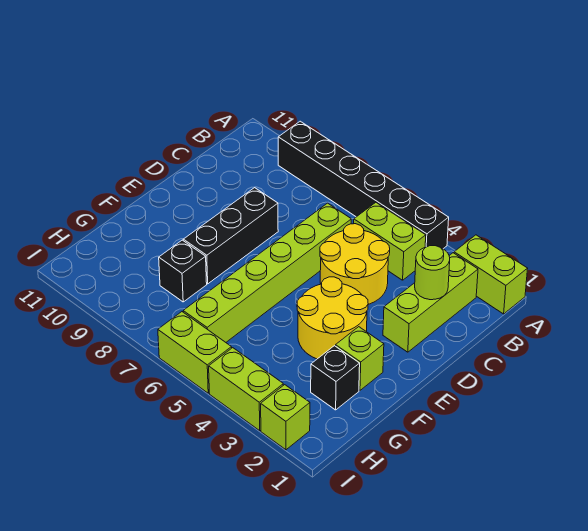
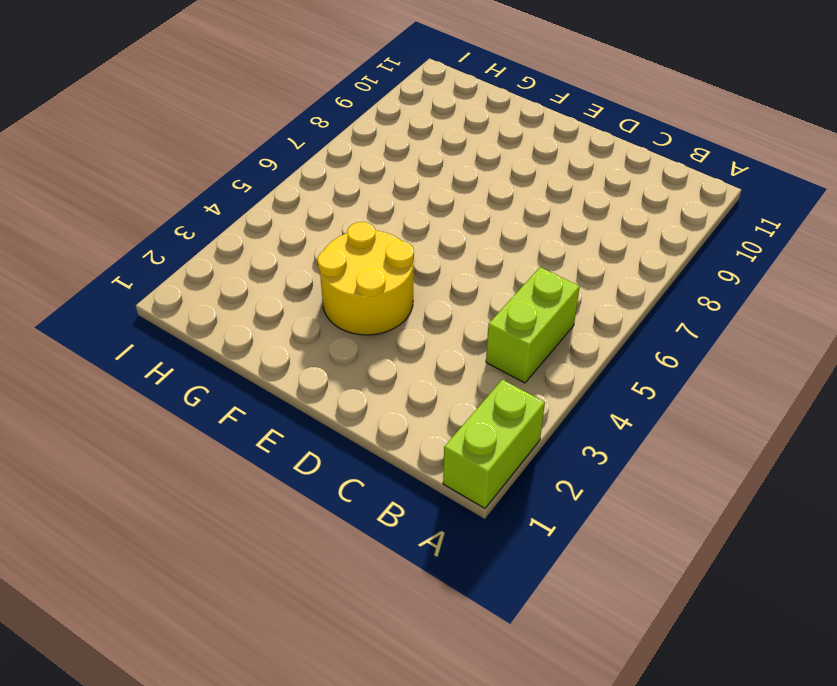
none -> black brick A4:A9 level 1
none -> lime brick B2:D2 level 1
none -> yellow round brick C4:D5 level 1

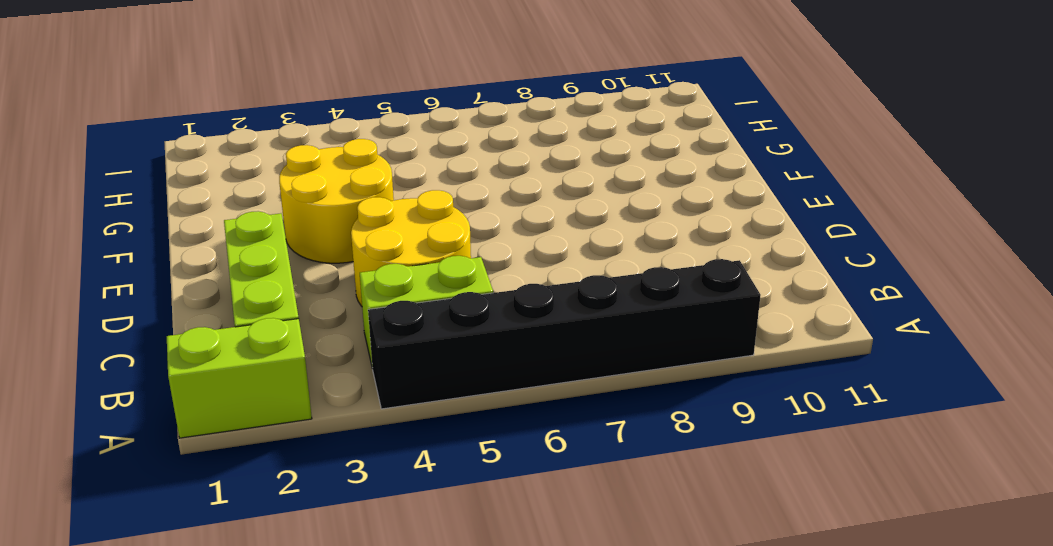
none -> lime brick C6:H6 level 1
none -> black brick D8:F8 level 1
none -> lime brick F2 level 1

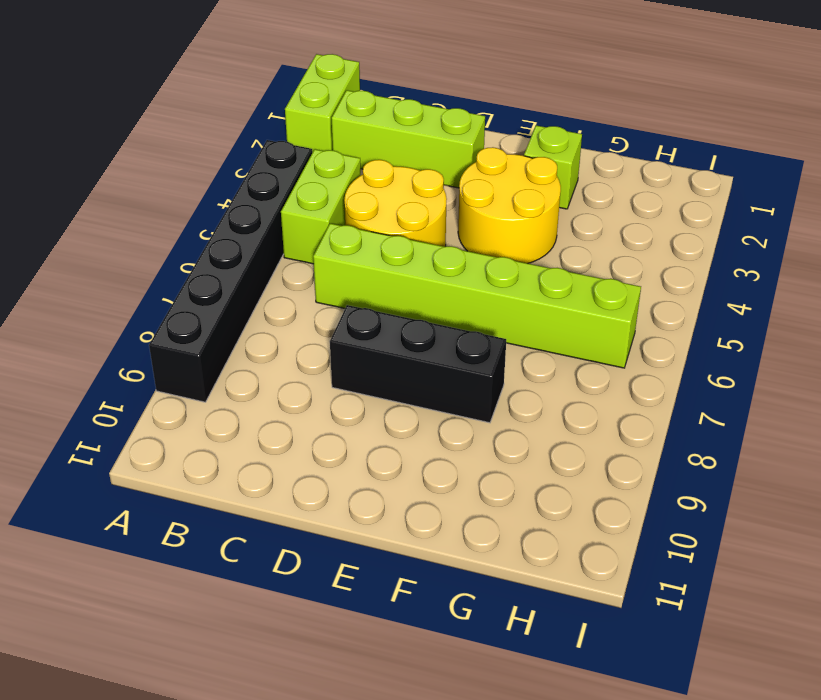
none -> black brick G2 level 1
none -> black brick G8 level 1
none -> lime brick I2 level 1

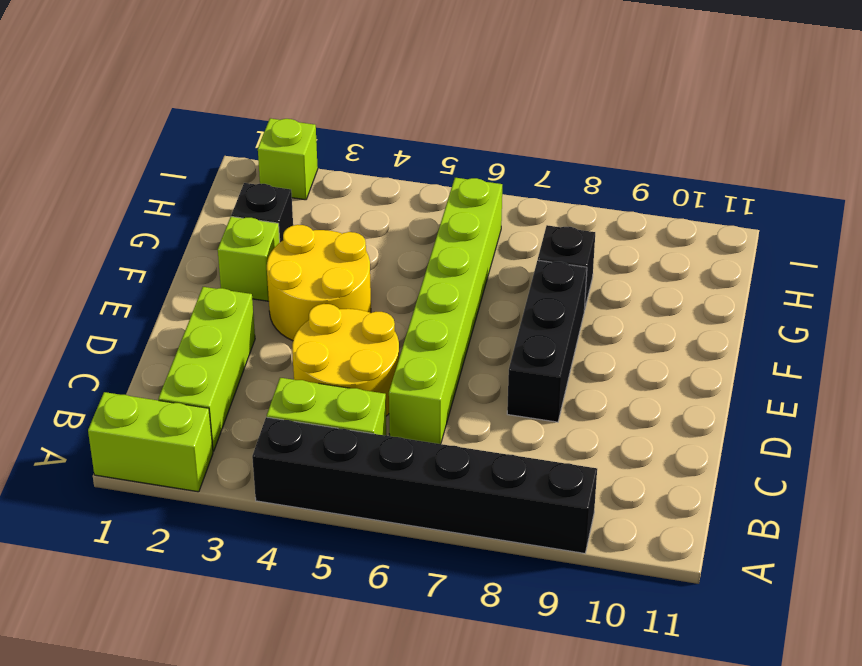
none -> lime brick I3:I4 level 1
none -> lime brick I5:I6 level 1
none -> lime round brick C2 level 2

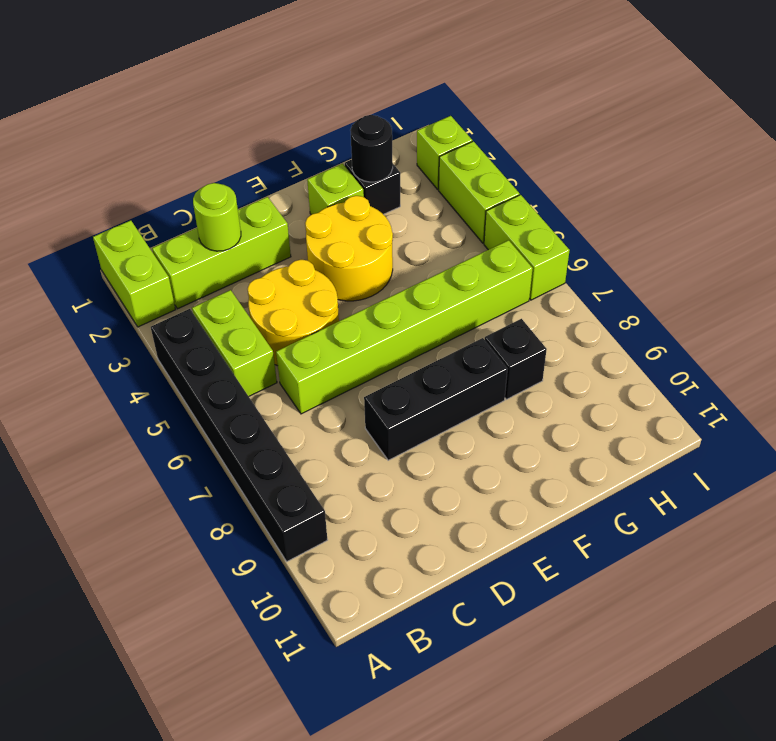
black round brick G2 level 2 -> none

